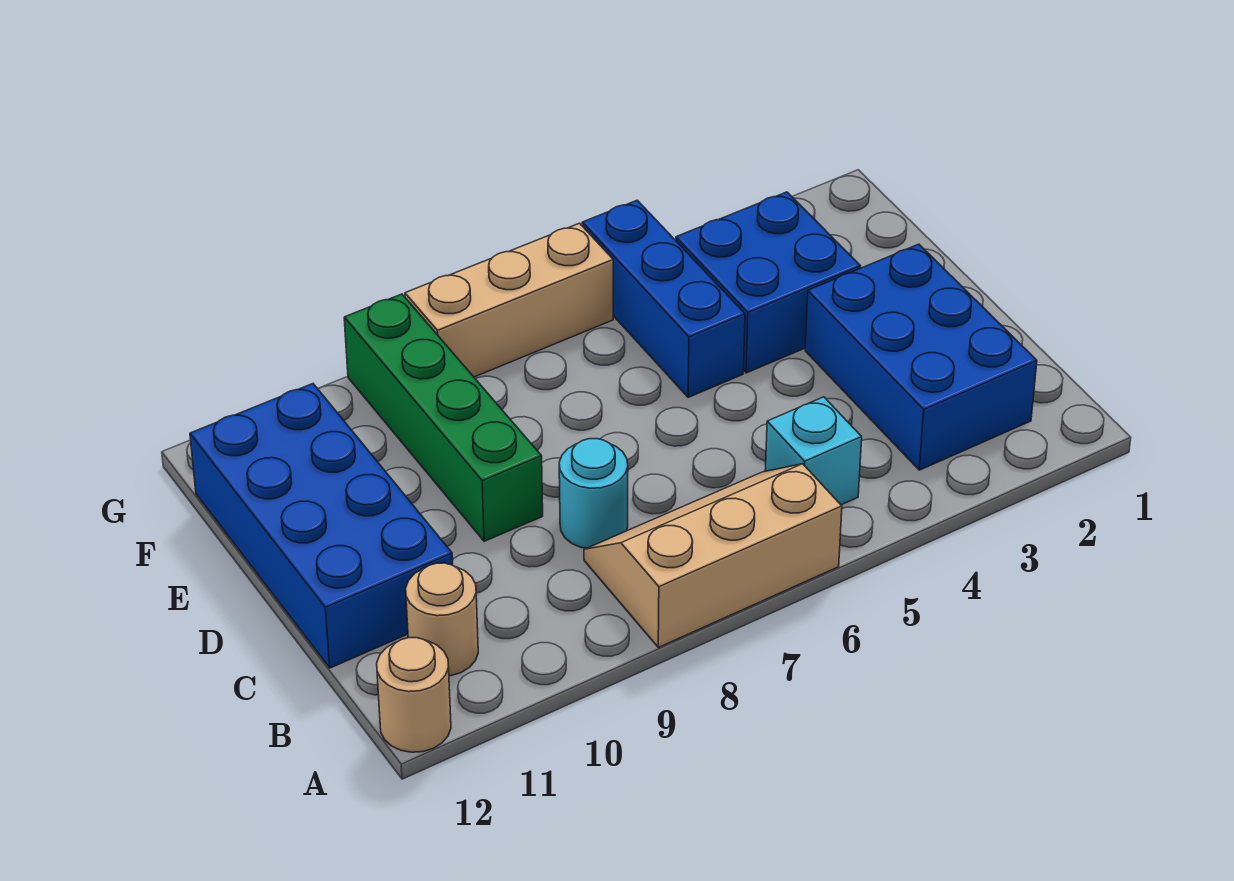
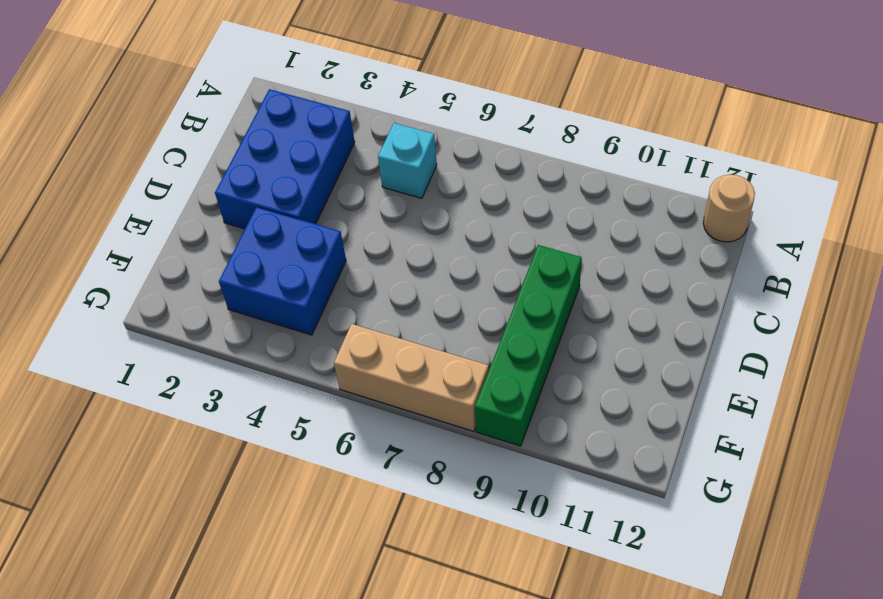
none -> tan slope A6:B8 level 1 top A
none -> tan round brick B11 level 1

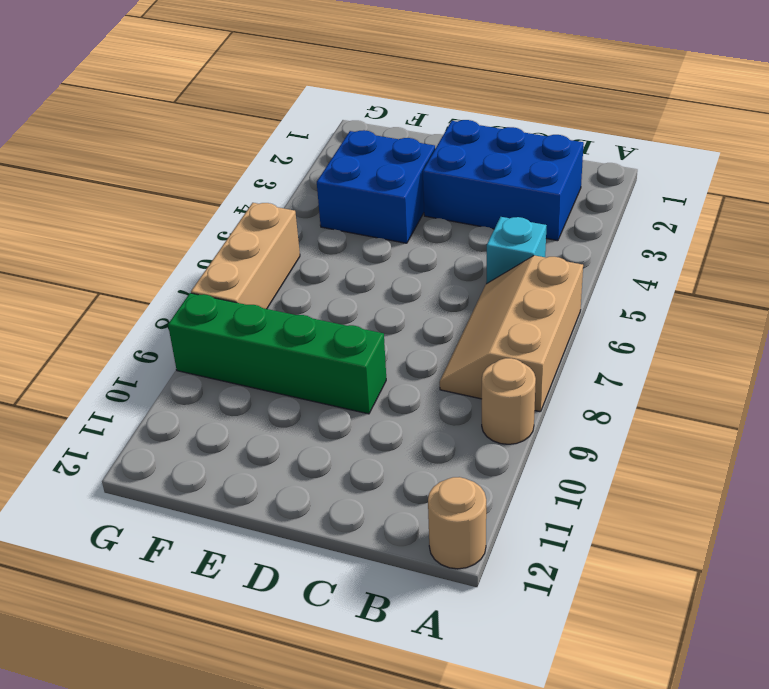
tan round brick A9 level 1 -> tan round brick B11 level 1
none -> cyan round brick C8 level 1
none -> blue brick C11:F12 level 1

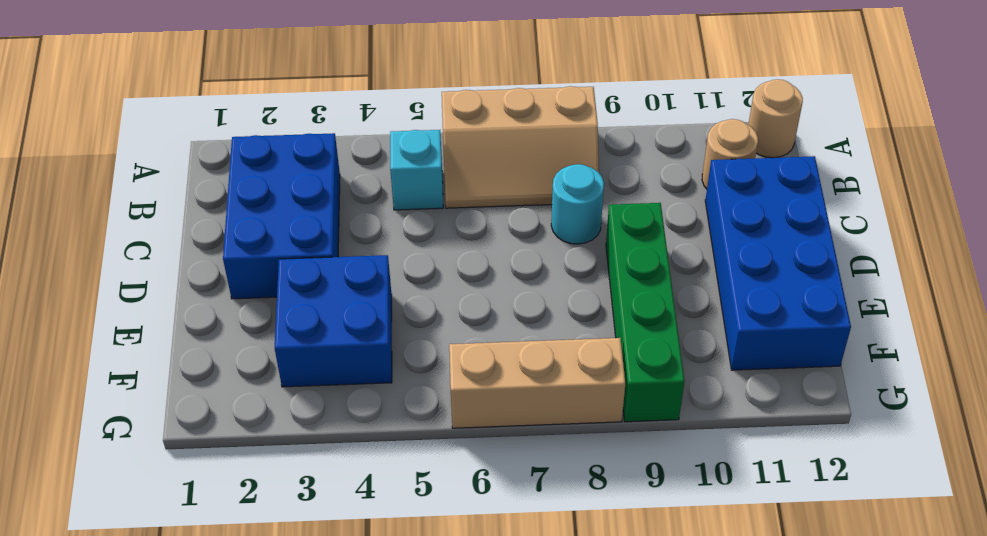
none -> blue brick E5:G5 level 1

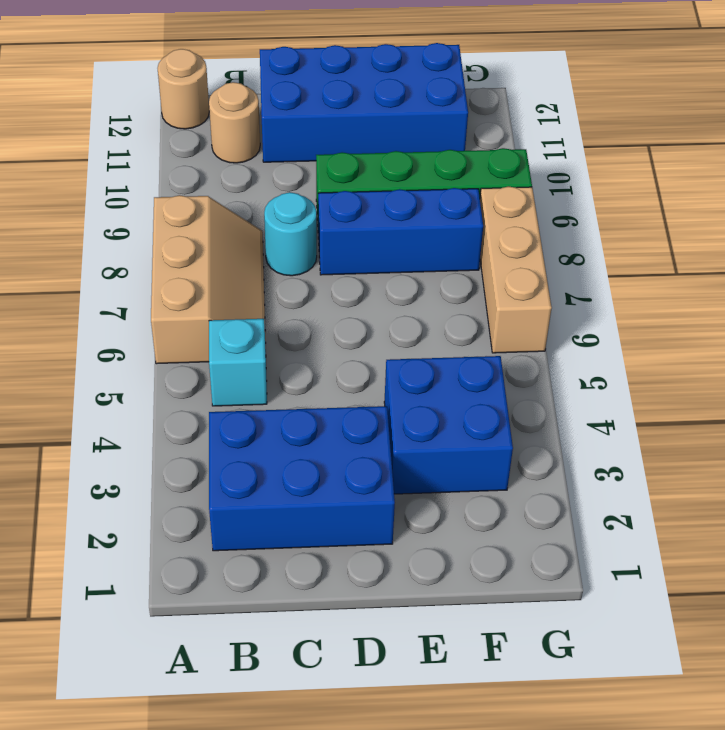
blue brick D8:F8 level 1 -> blue brick E5:G5 level 1

